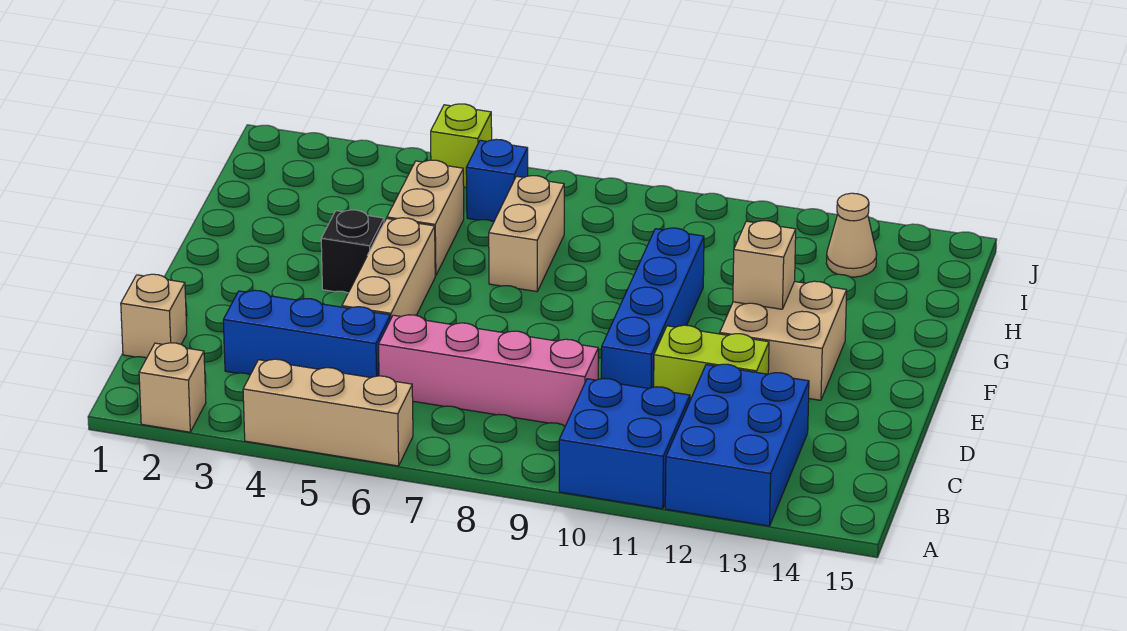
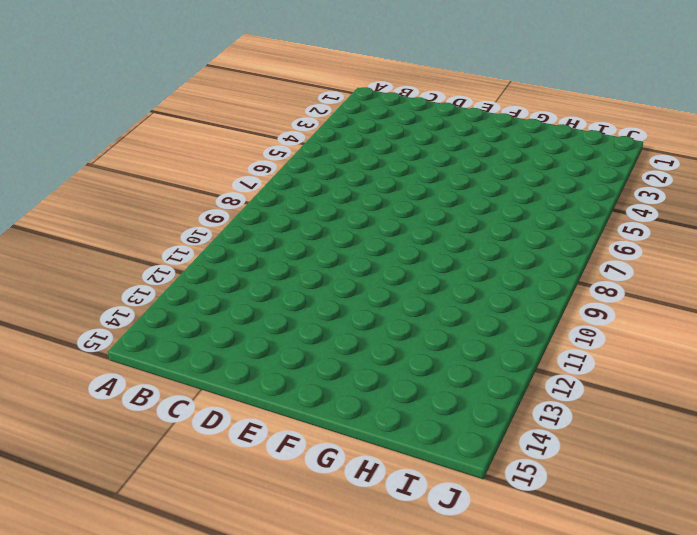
none -> tan brick A2 level 1
none -> tan brick A4:A6 level 1
none -> blue brick A10:B11 level 1

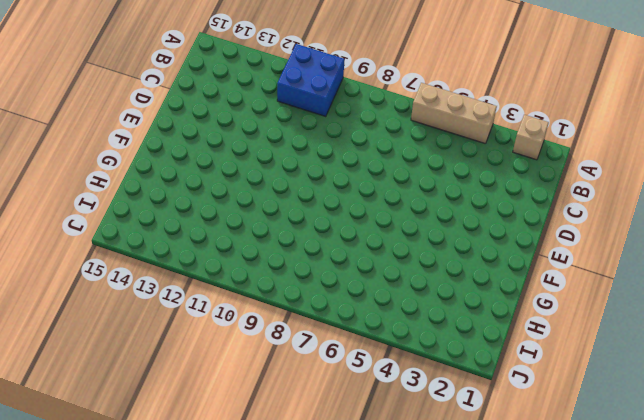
none -> blue brick A12:C13 level 1
none -> tan brick C1 level 1
none -> blue brick C3:C5 level 1

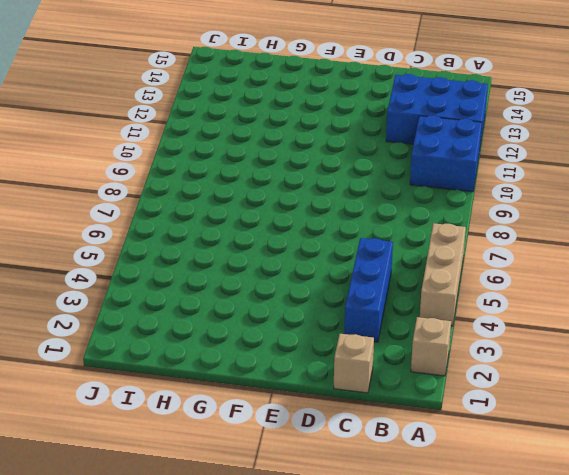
none -> pink brick C6:C9 level 1
none -> tan brick D5:F5 level 1
none -> blue brick D10:G10 level 1

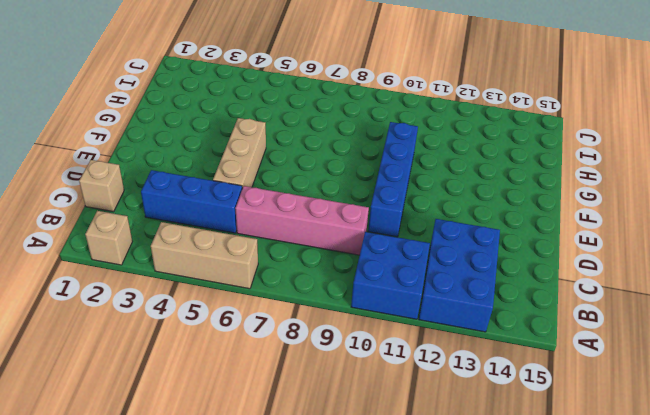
none -> lime brick D11:D12 level 1
none -> tan brick E12:F13 level 1
none -> black brick F4 level 1

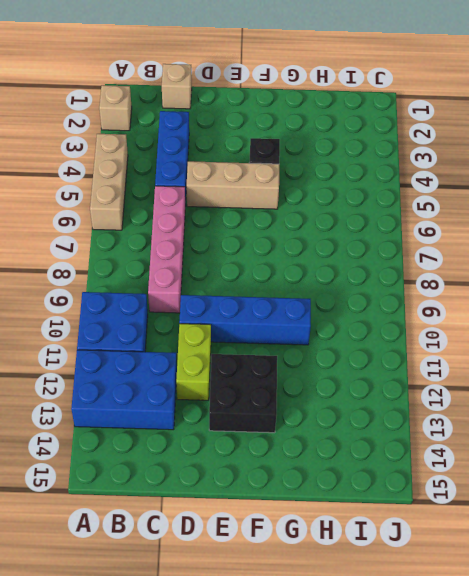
black brick E12:F13 level 1 -> tan brick E12:F13 level 1
none -> tan brick G5:H5 level 1
none -> tan brick G7:H7 level 1
none -> blue brick I6 level 1

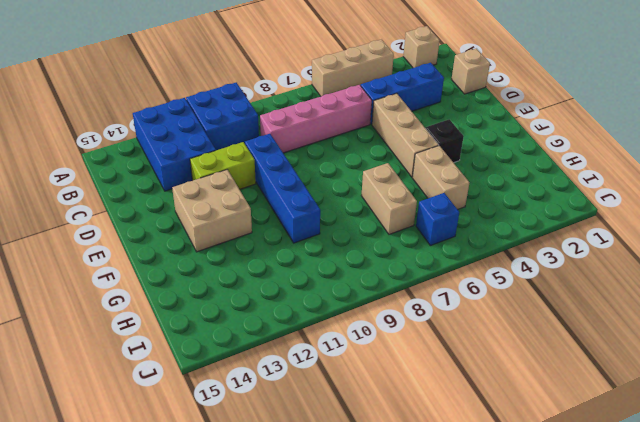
none -> tan cone I13 level 1
none -> lime brick J5 level 1
none -> tan brick F12 level 2

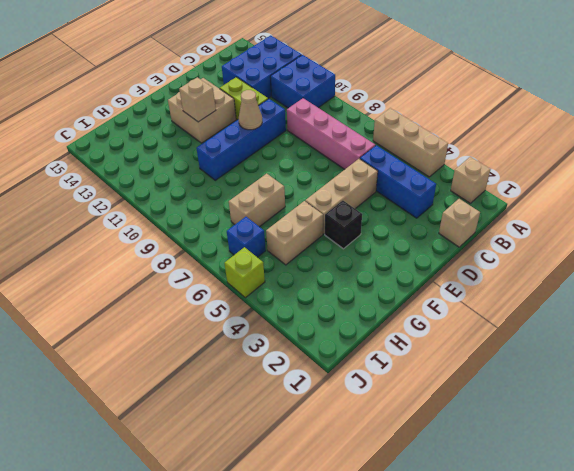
tan cone E10 level 2 -> tan cone I13 level 1

